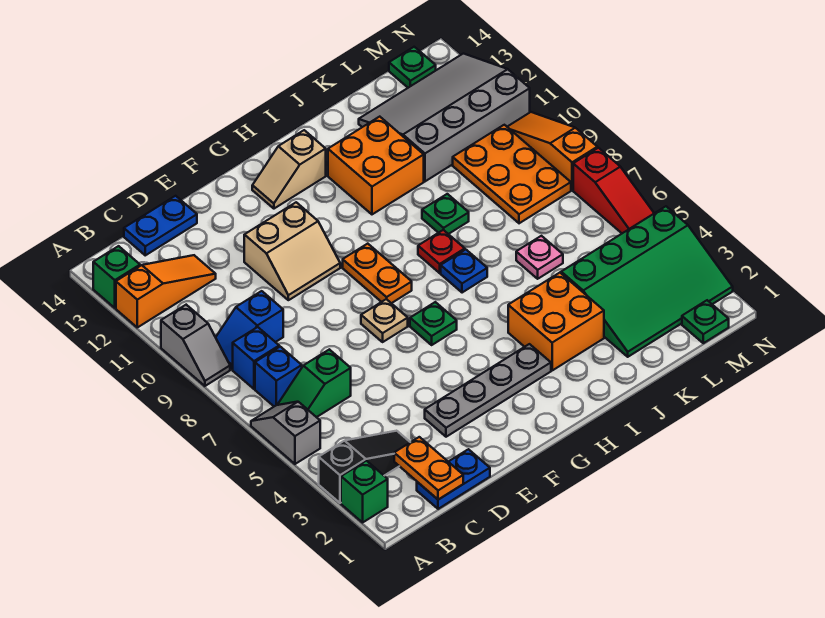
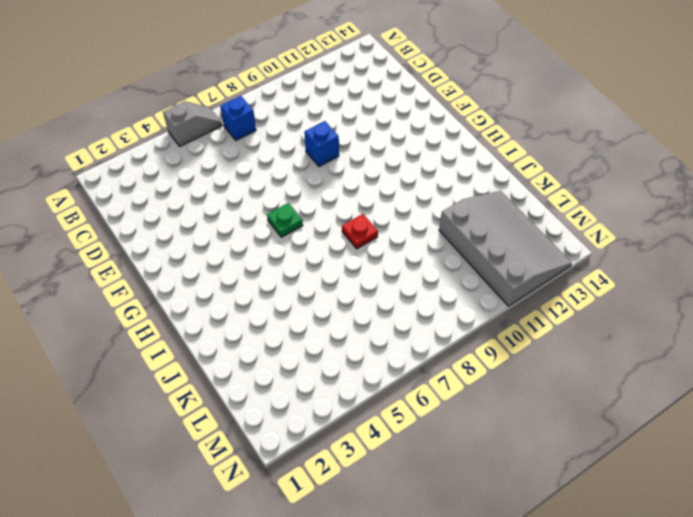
blue brick E9 level 1 -> blue brick B8 level 1
none -> green brick A2 level 1
none -> black slope A3:C3 level 1 top A
none -> grey slope A9:A10 level 1 top 10
none -> orange slope A12:C12 level 1 top A

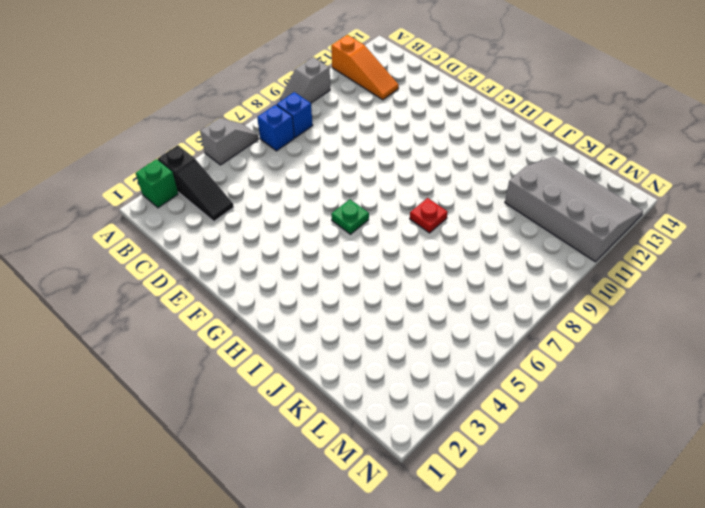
none -> green brick A13 level 1
none -> green slope B6:C6 level 1 top C
none -> blue slope B9:C9 level 1 top C
none -> blue plate C1:D1 level 1

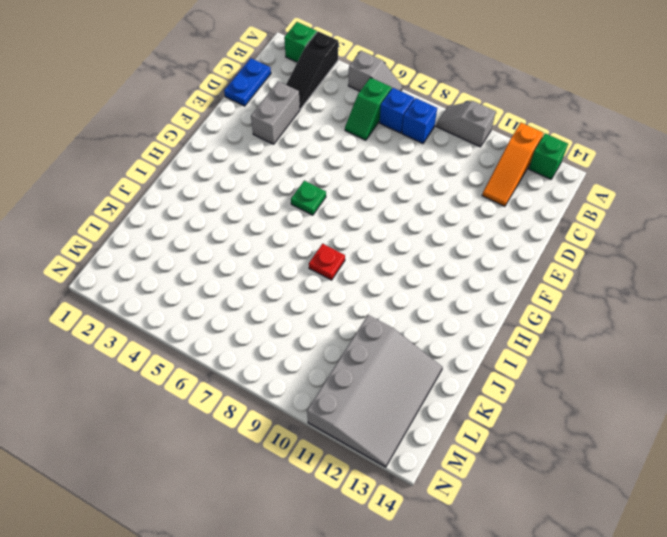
green slope B6:C6 level 1 top B -> green slope B6:C6 level 1 top C
grey brick D3:E3 level 1 -> grey plate E3:H3 level 1
none -> blue slope B9:C9 level 1 top C
none -> blue plate C14:D14 level 1
none -> tan slope E10:F11 level 1 top 11
none -> tan plate F7 level 1

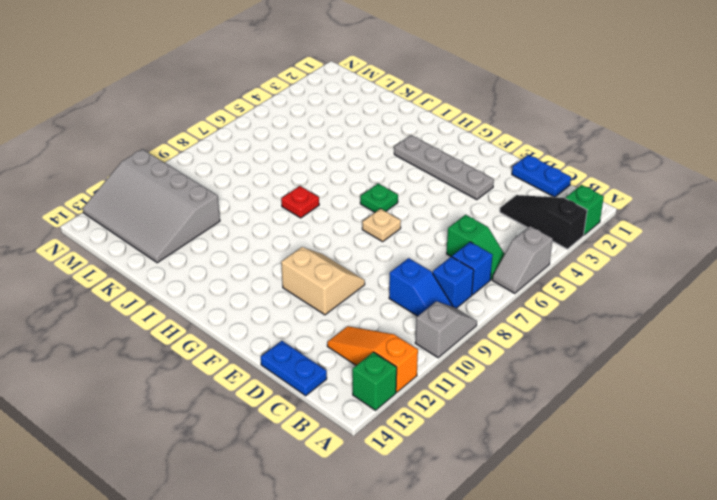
none -> orange plate G8:G9 level 1
none -> tan slope G13:H13 level 1 top H
none -> orange brick I3:J4 level 1
none -> blue plate I7 level 1

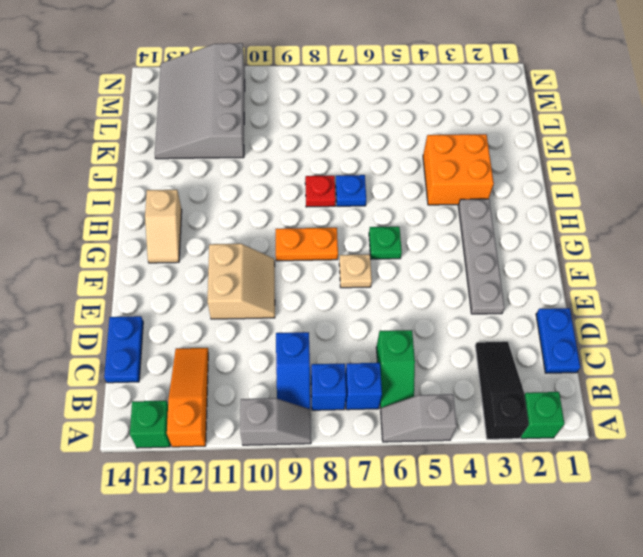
none -> orange brick I11:J12 level 1
none -> green plate J9 level 1
none -> green slope K2:N4 level 1 top 4
none -> pink plate K6 level 1

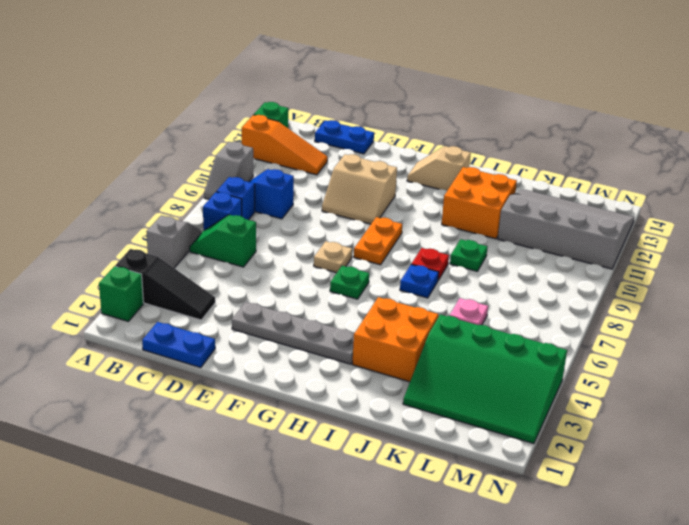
none -> orange plate L8:M10 level 1
none -> green plate M1 level 1
none -> green plate M14 level 1
none -> red slope N5:N7 level 1 top 7

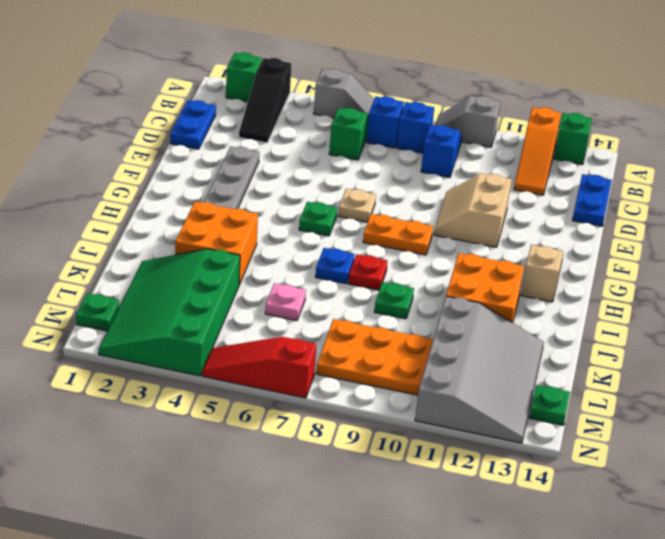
none -> orange slope N8:N10 level 1 top 8
none -> orange plate C1:C2 level 2

